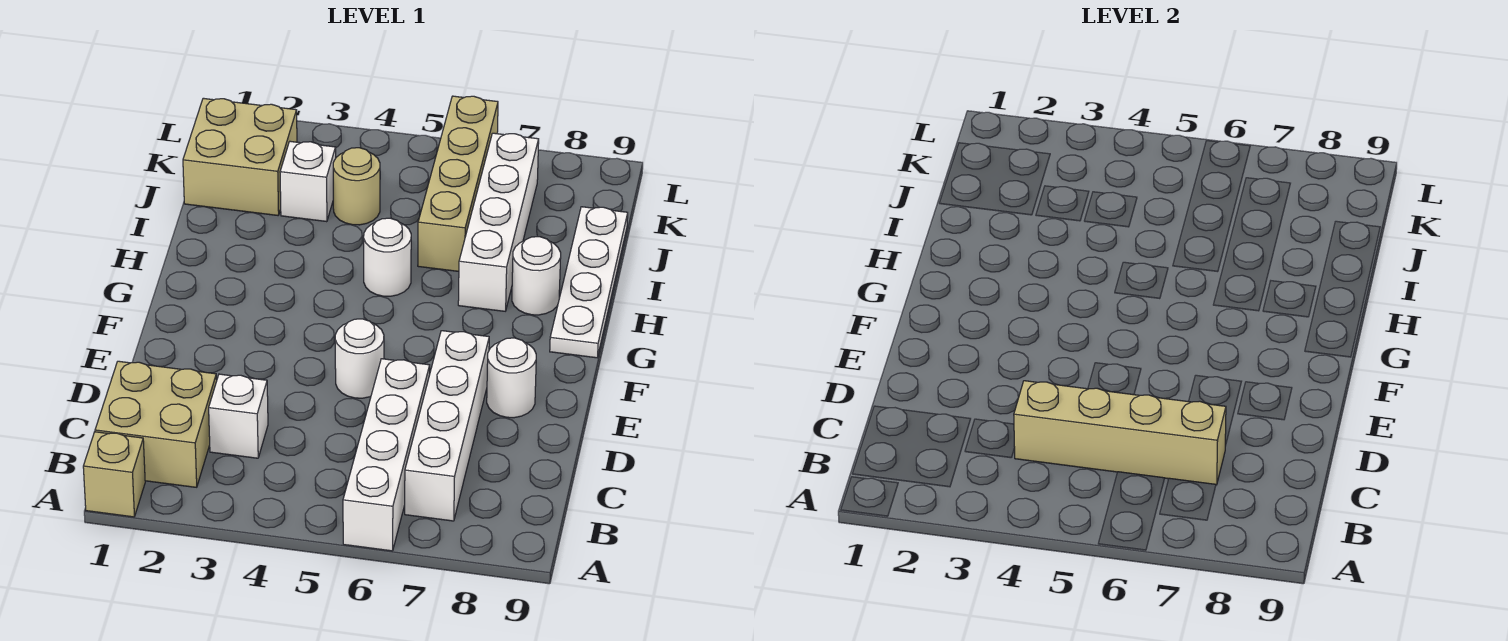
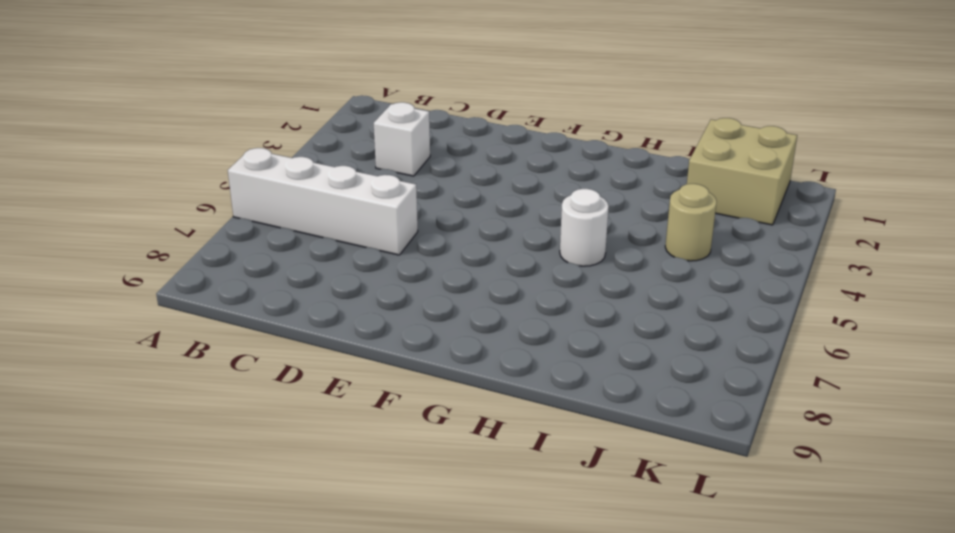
none -> tan brick A1 level 1
none -> tan brick B1:C2 level 1
none -> white brick B7:E7 level 1

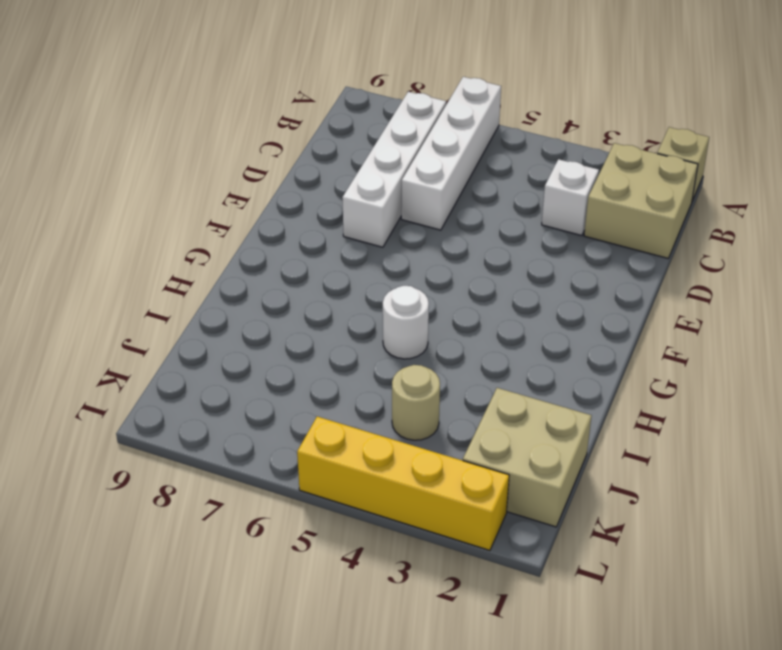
yellow brick L2:L5 level 1 -> none
none -> white round brick E5 level 1
none -> white round brick E8 level 1
none -> white plate G9:J9 level 1

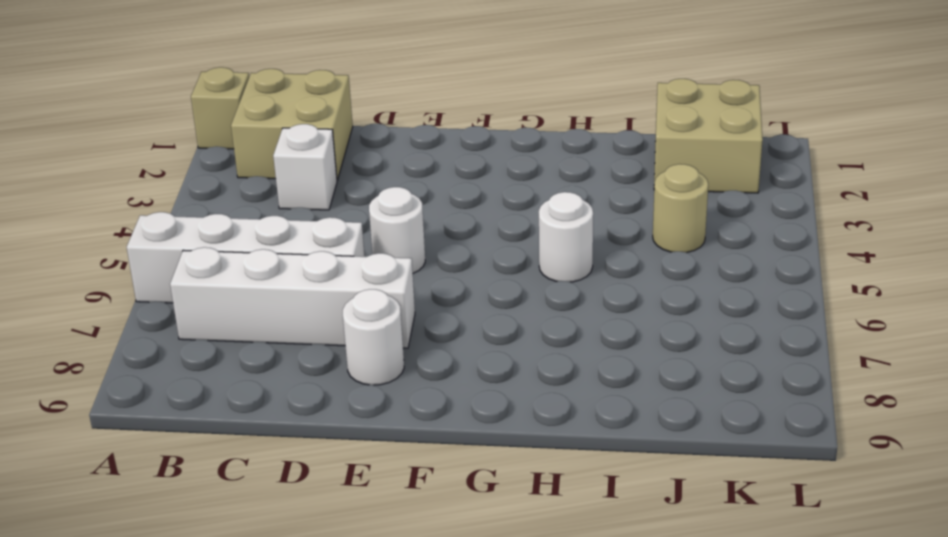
none -> white plate G9:J9 level 1
none -> white brick H7:K7 level 1
none -> white round brick H8 level 1

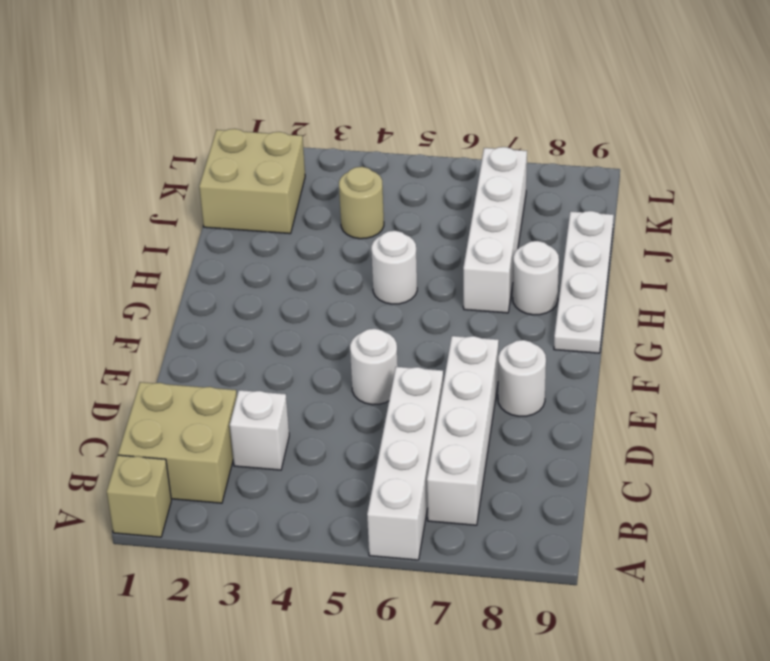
none -> tan brick I6:L6 level 1
none -> white brick J3 level 1
none -> tan brick C4:C7 level 2

